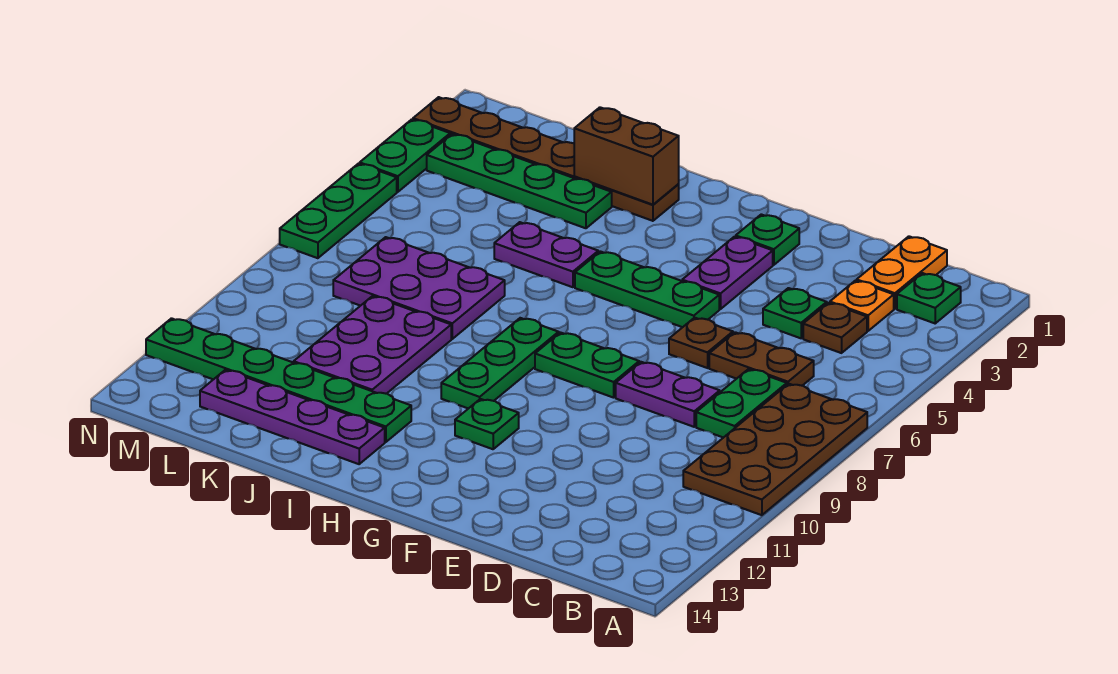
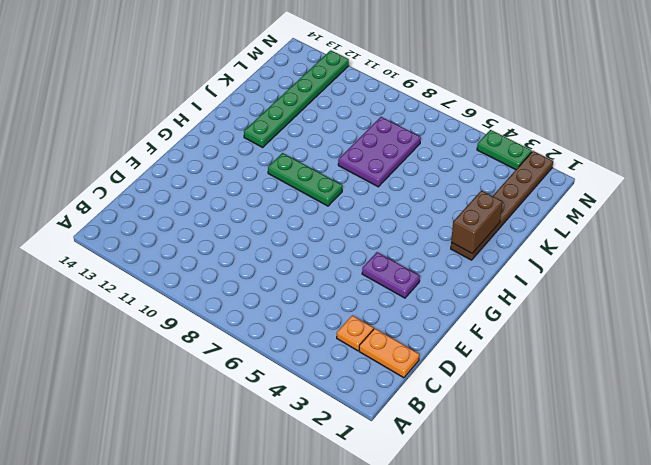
none -> brown plate A7:B10 level 1
none -> green plate B2 level 1
none -> brown plate C4 level 1

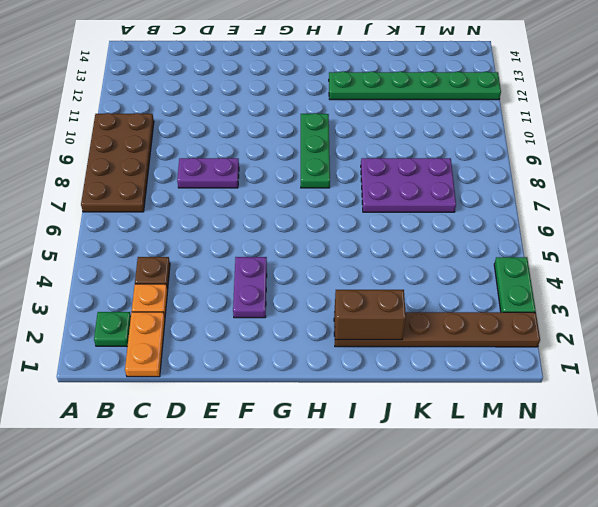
none -> brown plate C6:D6 level 1
none -> green plate C7:C8 level 1
none -> green plate D4 level 1

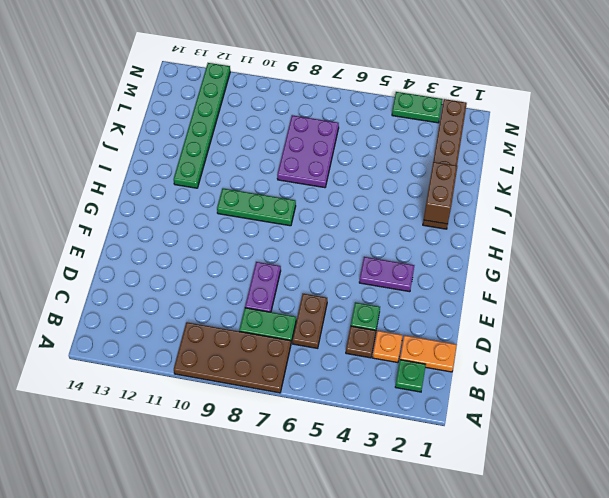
none -> brown plate E6 level 1
none -> green plate F2 level 1
none -> green plate F5:H5 level 1

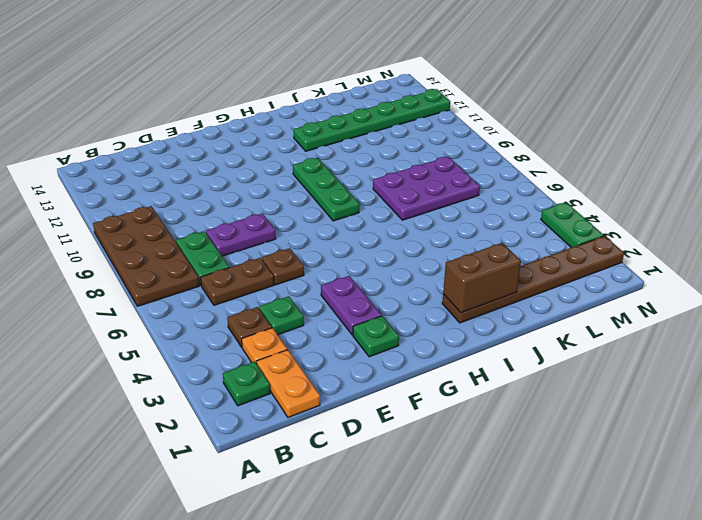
none -> green plate F5:H5 level 1
none -> green plate F8:G8 level 1
none -> green plate G11 level 1

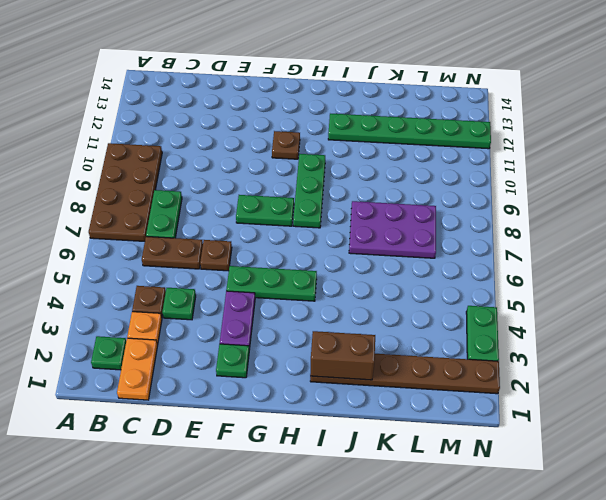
brown plate G11 level 1 -> green plate G11 level 1
none -> purple plate D8:E8 level 1
none -> purple plate I5:J5 level 1
none -> purple plate I13:L13 level 1

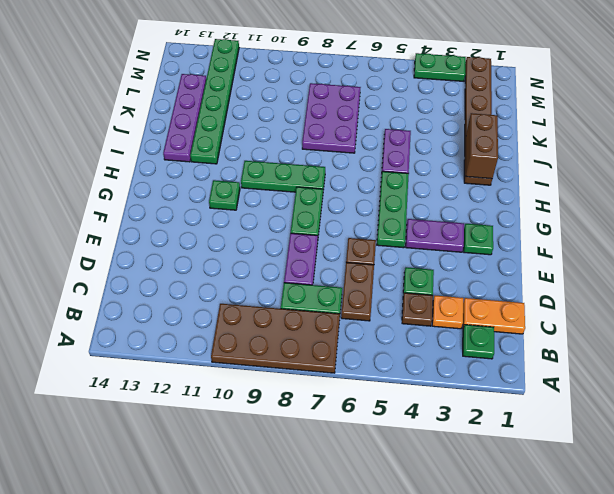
none -> green plate J3:M3 level 1
none -> purple plate J9:K11 level 1
none -> green plate N5:N7 level 1

